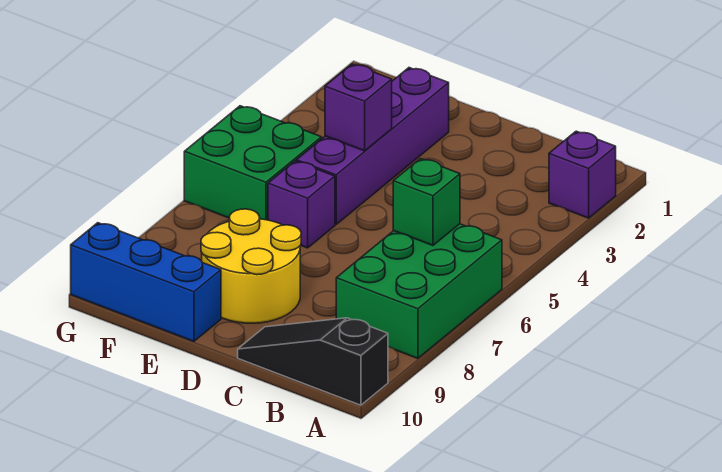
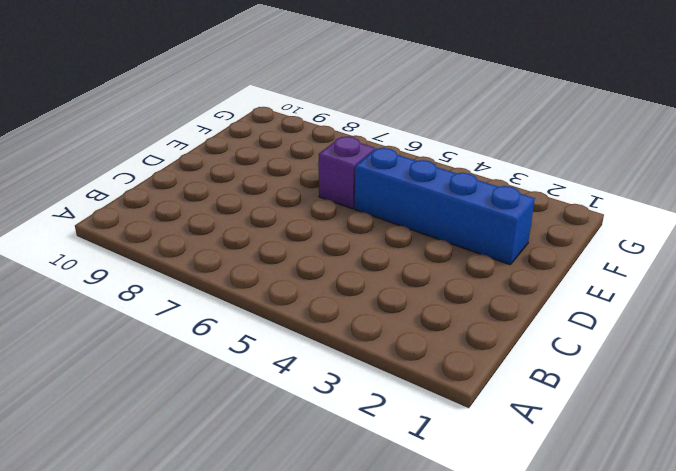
blue brick E2:E5 level 1 -> purple brick E2:E5 level 1
none -> purple brick A2 level 1
none -> green brick A6:B8 level 1

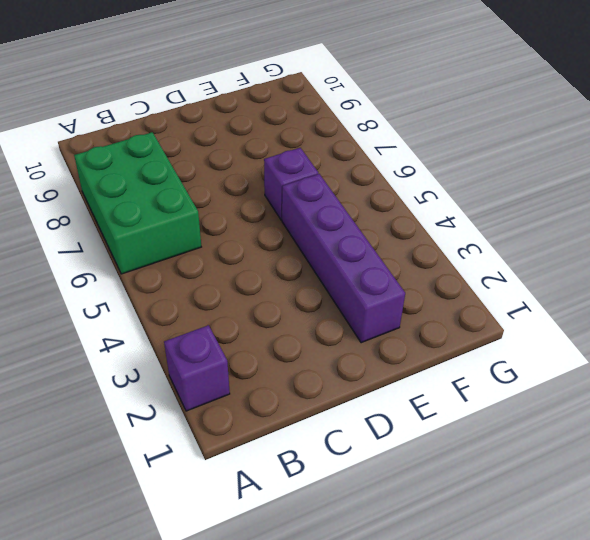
none -> black slope A10:C10 level 1 top A
none -> yellow round brick D8:E9 level 1

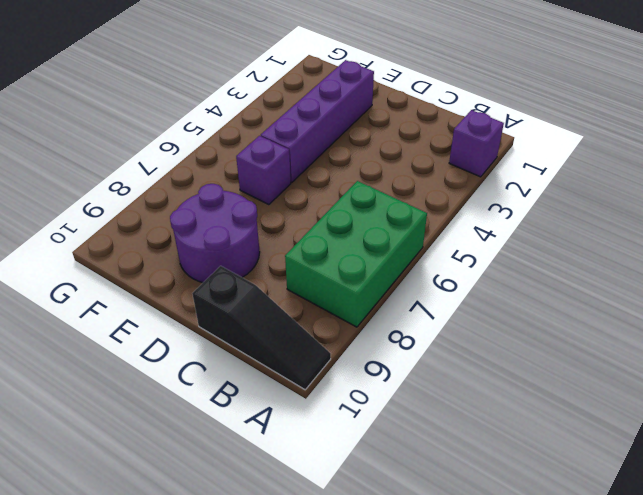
black slope A10:C10 level 1 top C -> black slope A10:C10 level 1 top A
purple round brick D8:E9 level 1 -> yellow round brick D8:E9 level 1
none -> blue brick E10:G10 level 1
none -> green brick F5:G6 level 1

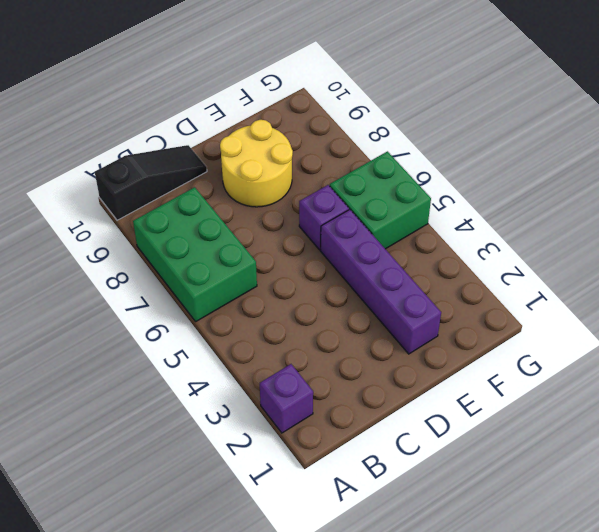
none -> blue brick E10:G10 level 1
none -> green brick B6 level 2

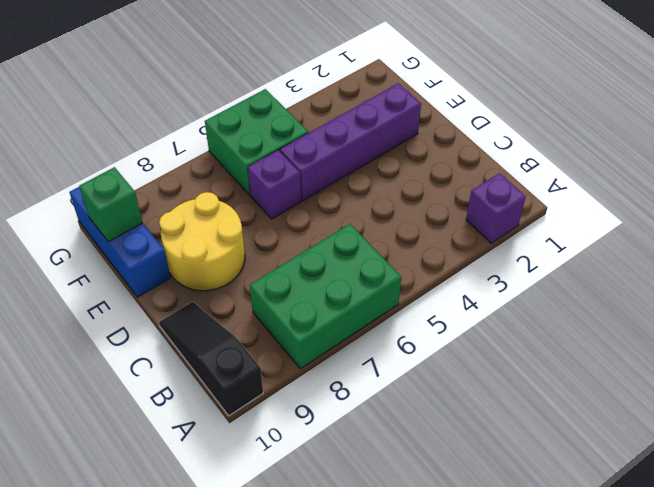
green brick F10 level 2 -> green brick B6 level 2
none -> purple brick E4 level 2

